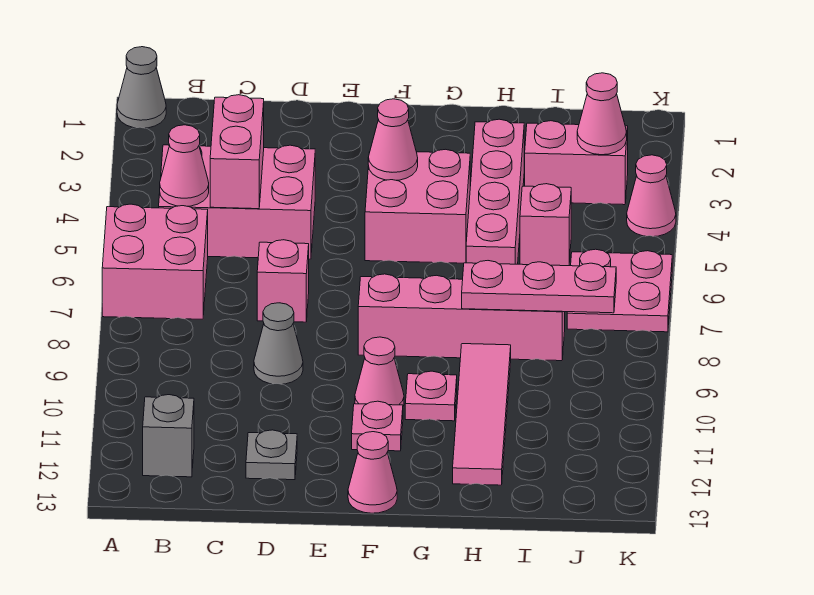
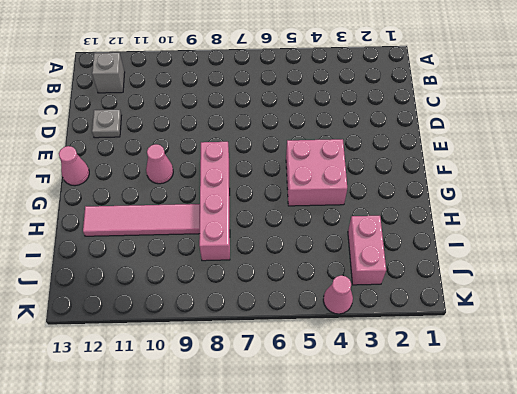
none -> grey cone A1 level 1
none -> pink brick A6:B7 level 1
none -> pink brick B4:D5 level 1

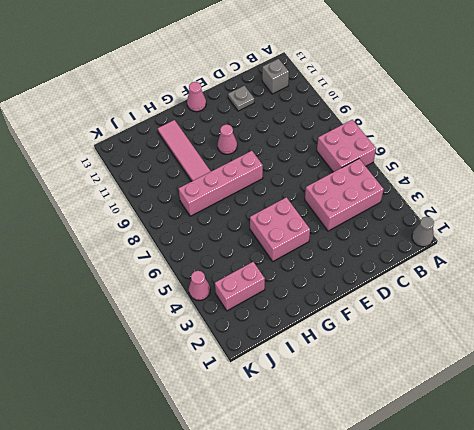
none -> pink brick D7 level 1
none -> grey cone D9 level 1
none -> pink plate F11 level 1

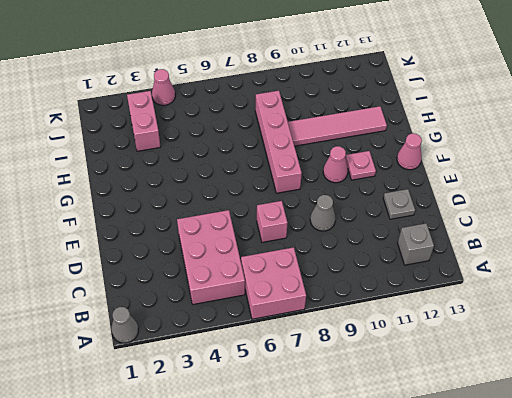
none -> pink brick F4:G5 level 1
none -> pink plate G10 level 1
none -> pink brick H3:H6 level 1

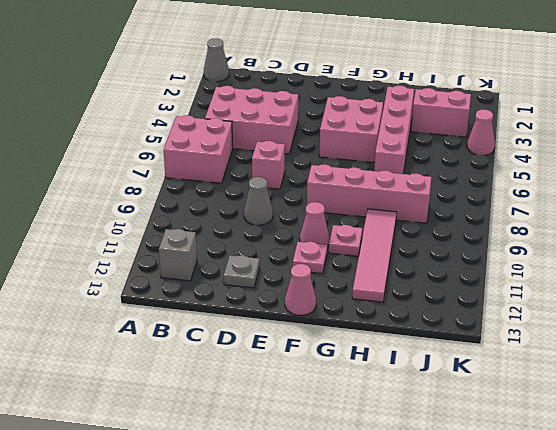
none -> pink brick I5 level 1
none -> pink plate J6:K7 level 1
none -> pink cone B5 level 2

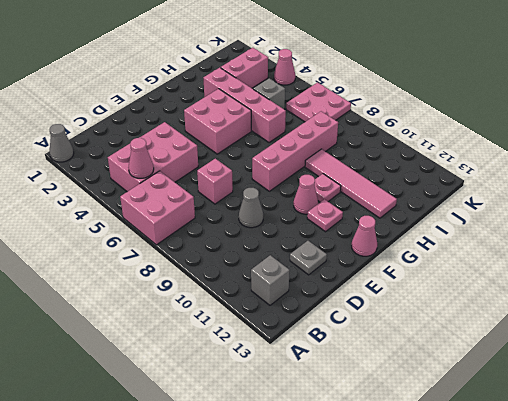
grey brick I5 level 1 -> pink brick I5 level 1
none -> pink brick C4:C5 level 2
none -> pink cone F4 level 2
none -> pink plate H8:J8 level 2

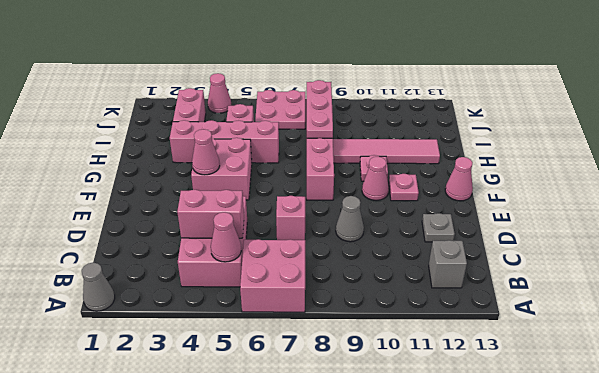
none -> pink cone J3 level 2

